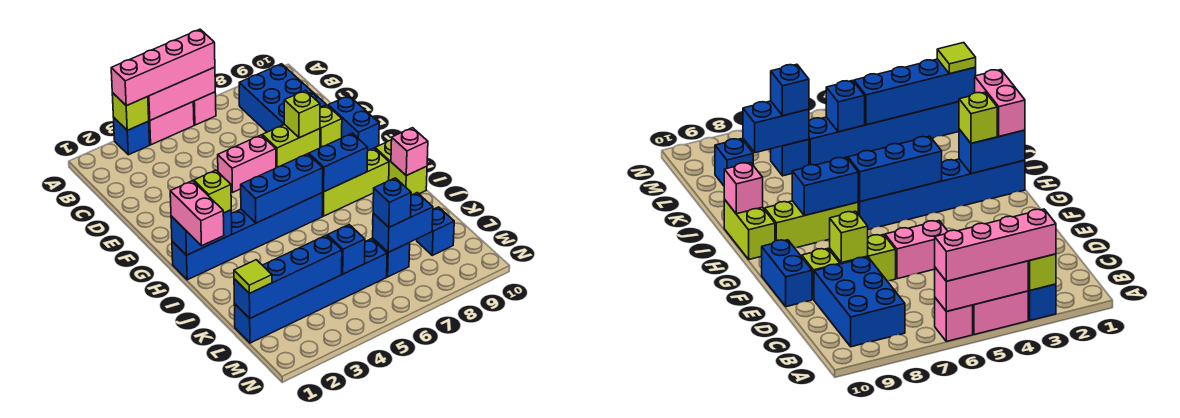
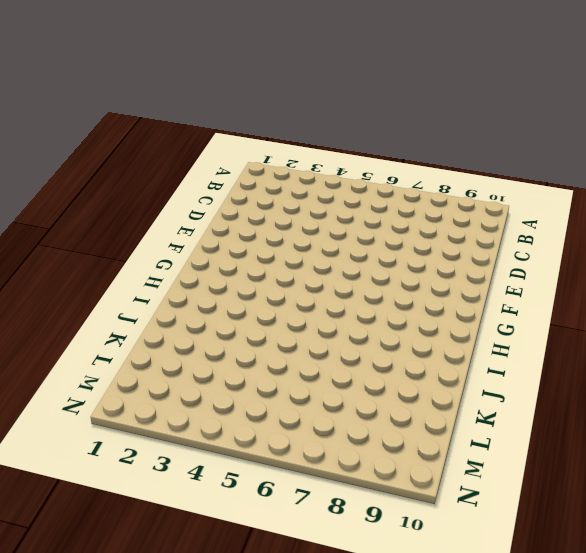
none -> blue brick A3 level 1
none -> pink brick A4:A5 level 1
none -> pink brick A6 level 1

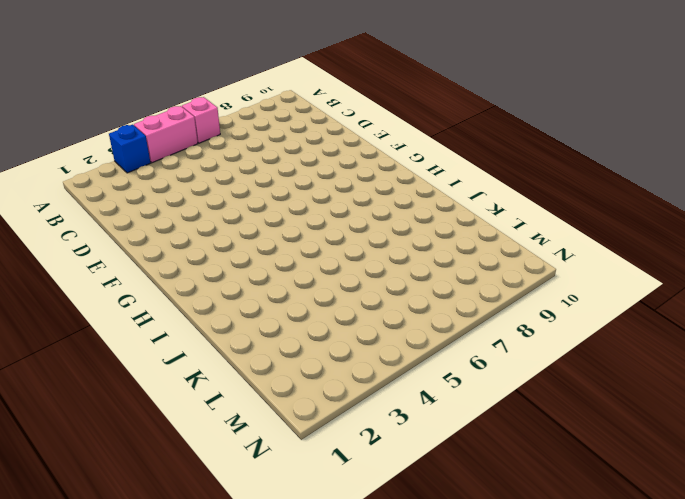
none -> blue brick B8:D9 level 1
none -> pink brick E5:E6 level 1
none -> lime brick E7:E8 level 1

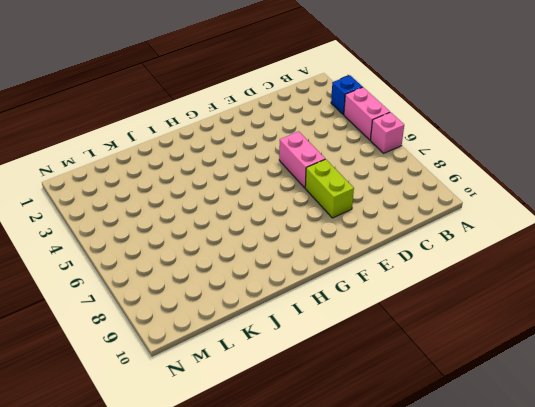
none -> blue brick B8:D9 level 1
none -> lime brick E9 level 1
none -> blue brick E10:F10 level 1

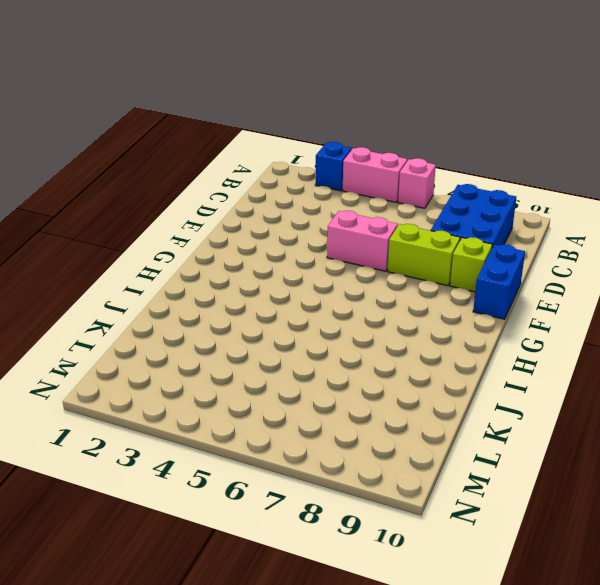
none -> blue brick H1:H6 level 1
none -> lime brick H7:H9 level 1
none -> lime brick H10:I10 level 1

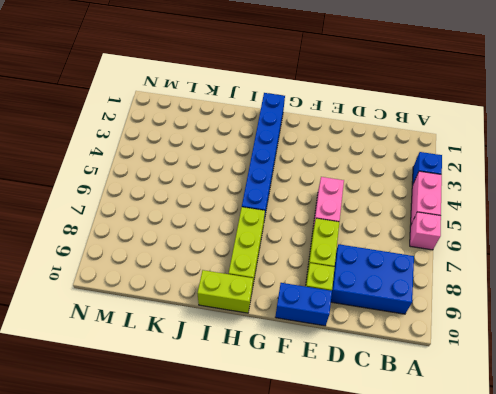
none -> blue brick L1:L6 level 1
none -> blue brick L7 level 1
none -> blue brick L9 level 1

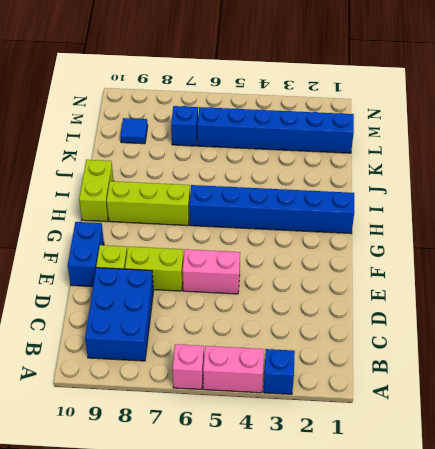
blue tile L9 level 1 -> blue brick L9 level 1
none -> lime brick A3 level 2
none -> pink brick A4:A6 level 2
none -> lime brick E8 level 2

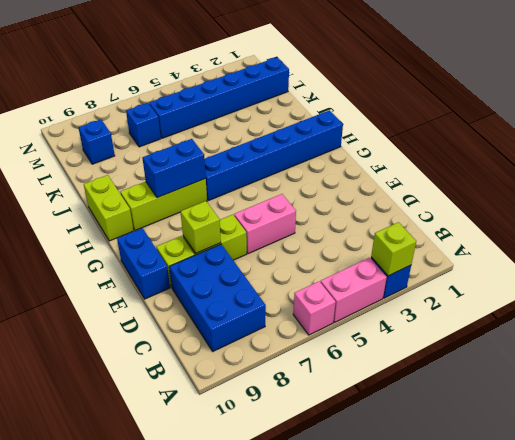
none -> pink brick A4:A6 level 2
none -> blue brick H1:H2 level 2
none -> blue brick H4:H6 level 2

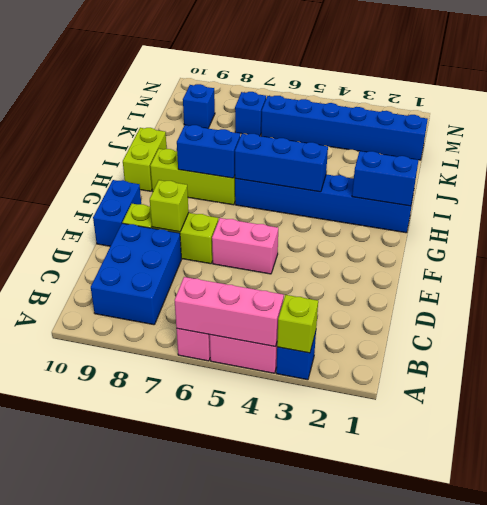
none -> pink brick I10 level 2
none -> blue brick L1:L4 level 2
none -> blue brick L5 level 2

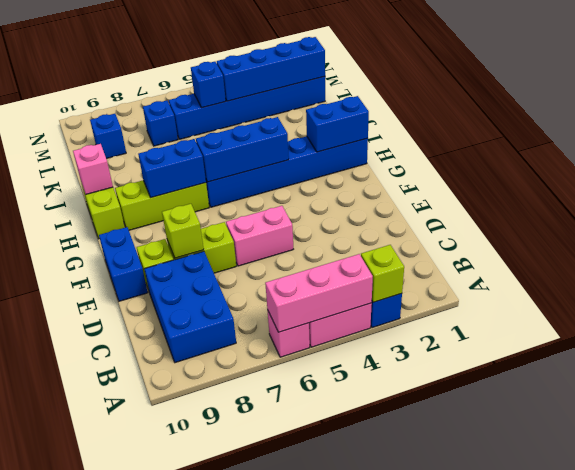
none -> blue brick L7:L8 level 2
none -> pink brick A3:A6 level 3
none -> pink brick H1:I1 level 3

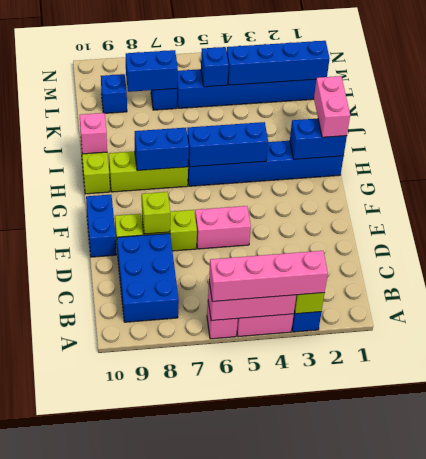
none -> lime brick H2 level 3
none -> lime tile L1 level 3
none -> blue brick L7 level 3

